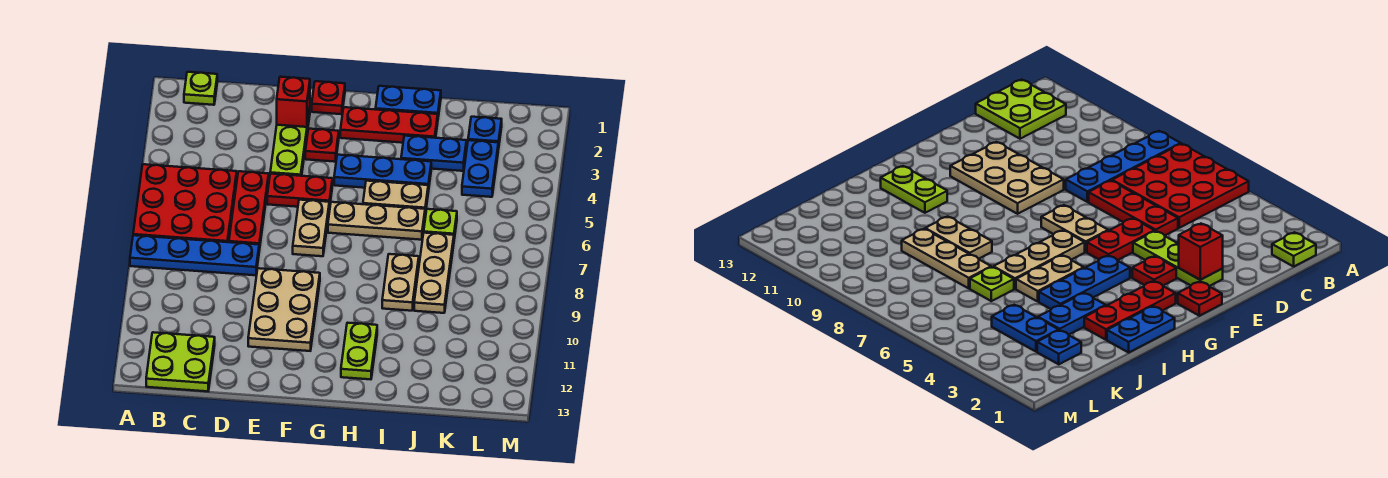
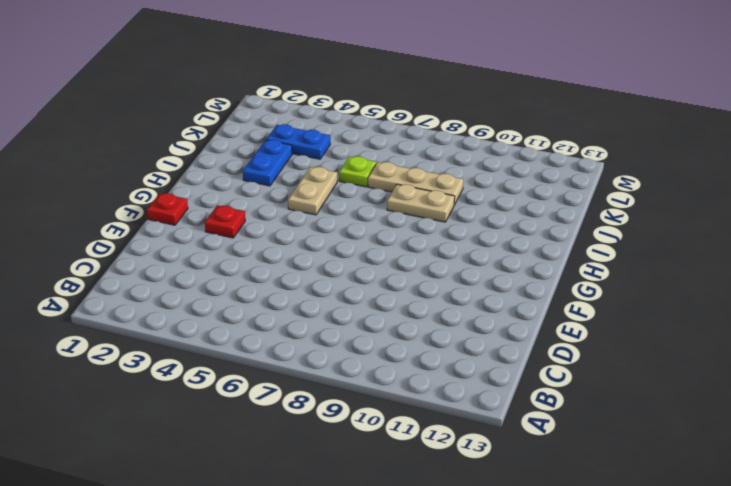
none -> red plate A5:C7 level 1
none -> blue plate A8:D8 level 1
none -> lime plate B1 level 1

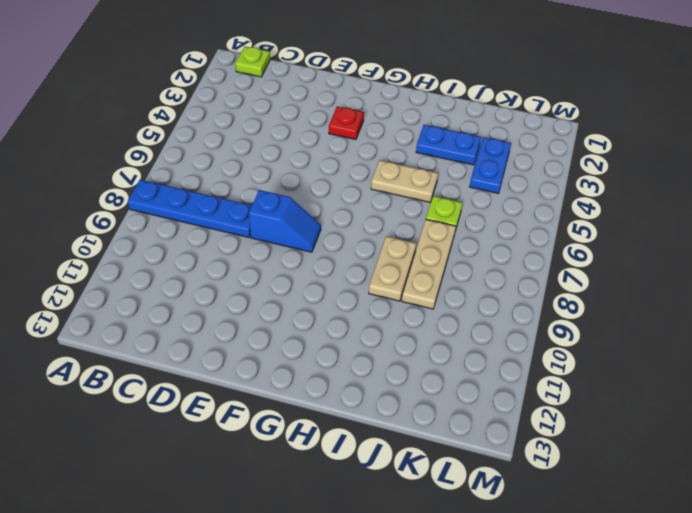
blue slope E8:F8 level 1 top E -> none
none -> red plate A5:C7 level 1
none -> lime plate B12:C13 level 1
none -> red plate D5:D7 level 1

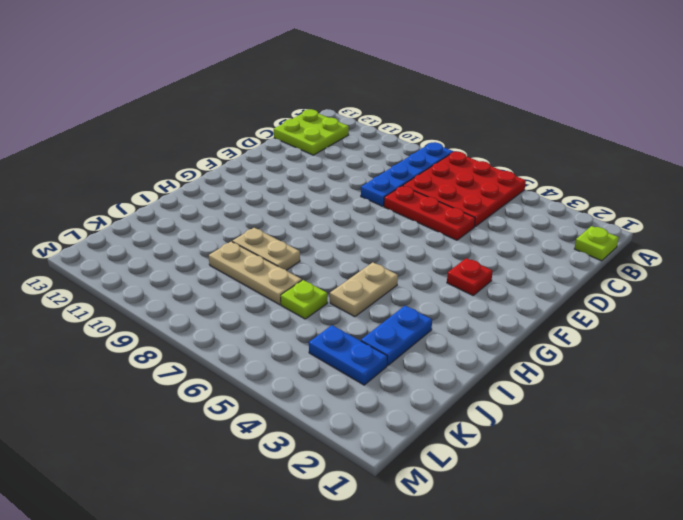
none -> lime plate E2:E4 level 1
none -> red plate E5:F5 level 1
none -> tan plate E9:F11 level 1

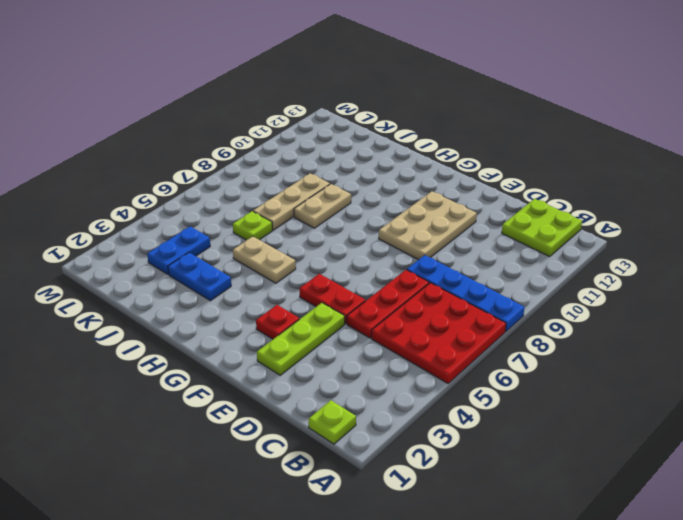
none -> red plate F1 level 1
none -> tan plate F6:F7 level 1
none -> red plate G2:I2 level 1

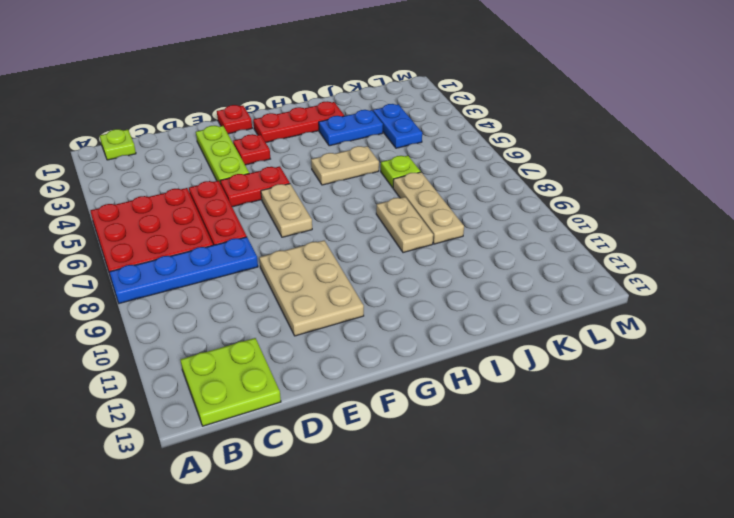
none -> blue plate G4:I4 level 1
none -> tan plate G6:I6 level 1
none -> blue plate H1:I1 level 1

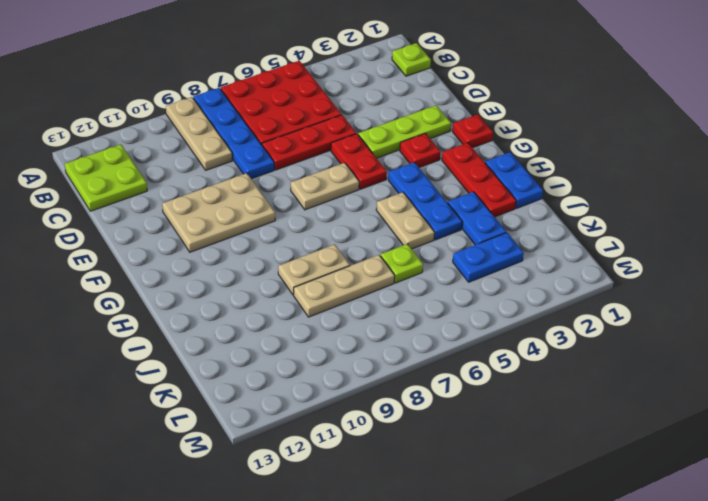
tan plate A9:C9 level 1 -> tan plate G6:I6 level 1
none -> lime plate H11:H12 level 1
none -> blue plate K2 level 1
none -> red brick E2 level 2

